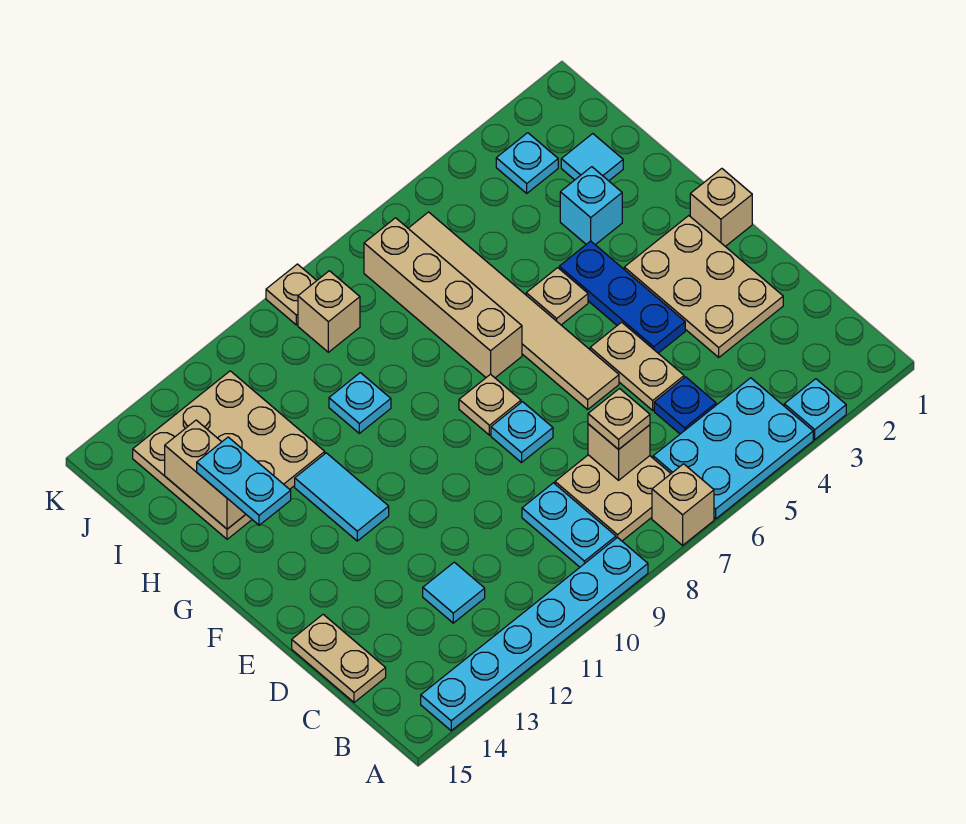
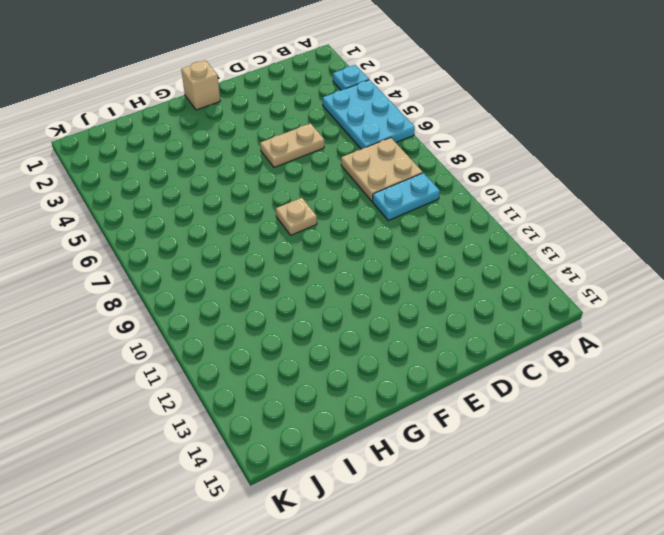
none -> tan brick A7 level 1
none -> cyan plate A9:A14 level 1
none -> blue plate C5 level 1
none -> cyan tile C12 level 1

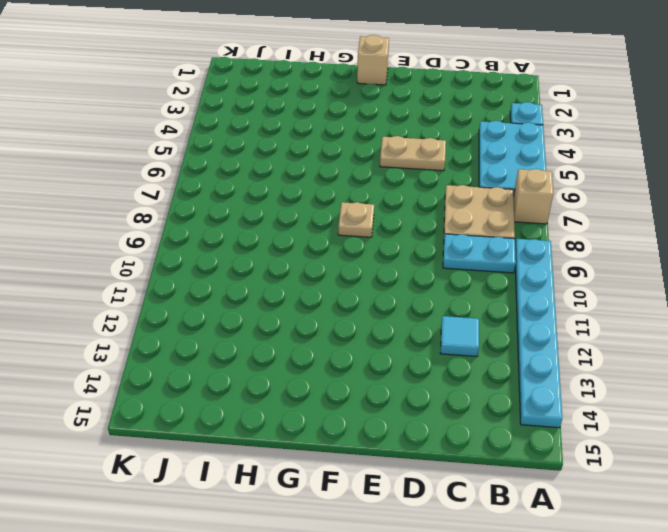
none -> blue plate C5 level 1
none -> tan plate C15:D15 level 1
none -> tan plate D2:F3 level 1
none -> blue plate E4:G4 level 1

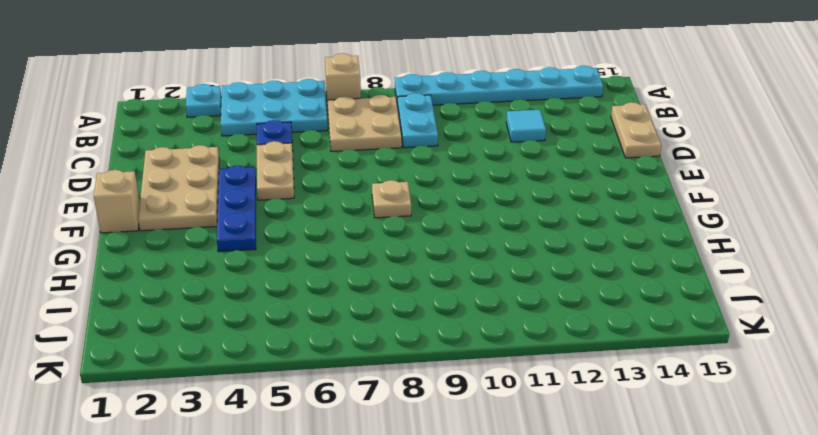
none -> tan tile E6:J6 level 1
none -> cyan plate E8 level 1
none -> cyan tile F12:G12 level 1
none -> tan plate G5 level 1

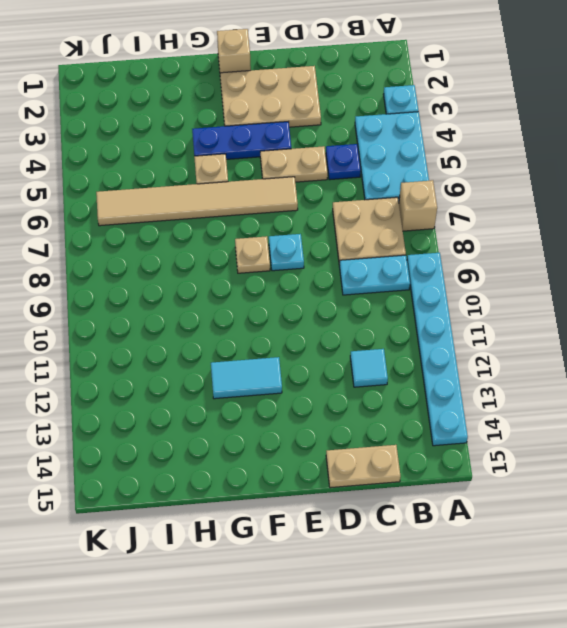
none -> tan brick G7:J7 level 1
none -> cyan brick H3 level 1
none -> cyan plate H10 level 1
none -> tan plate H12:J14 level 1

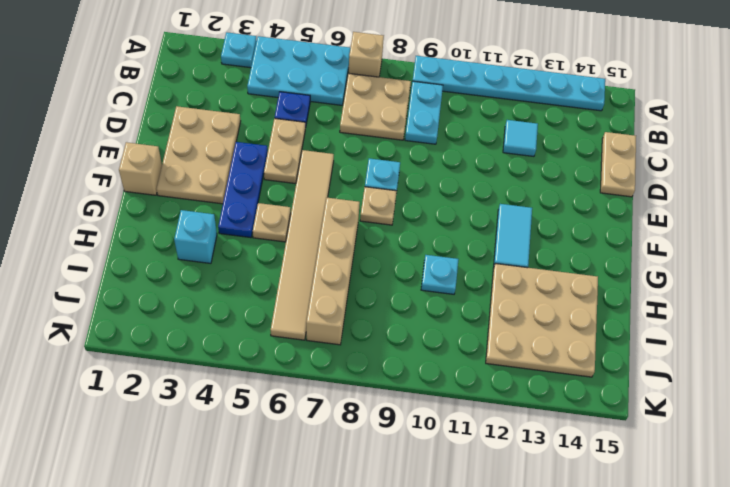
none -> cyan tile I2 level 1
none -> cyan plate J3 level 1
none -> tan brick J9 level 1
none -> tan plate K9 level 1

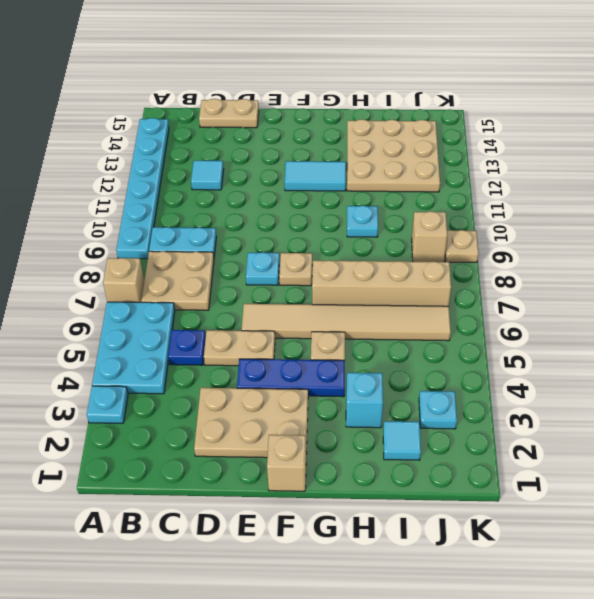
none -> tan brick C7 level 2
none -> tan brick H14:I14 level 2
none -> tan plate C7 level 3
none -> cyan plate G14:H14 level 3

